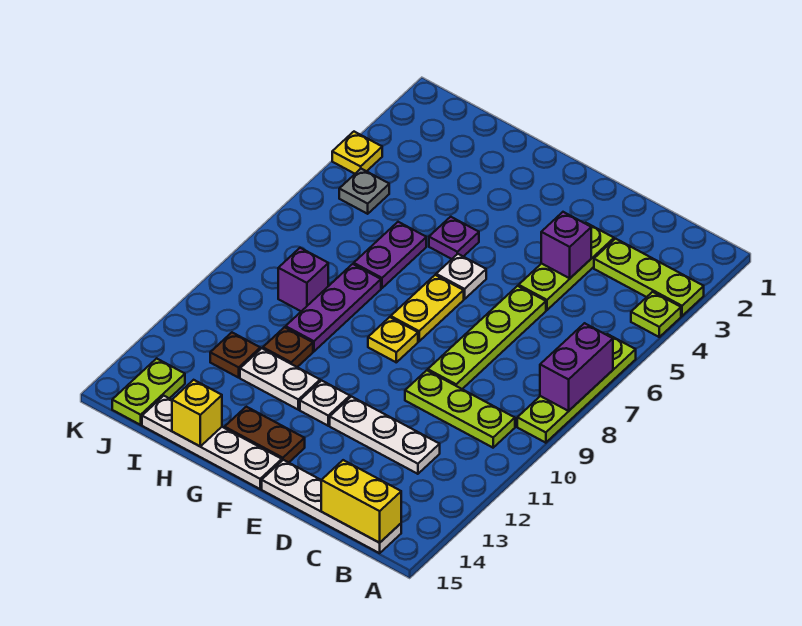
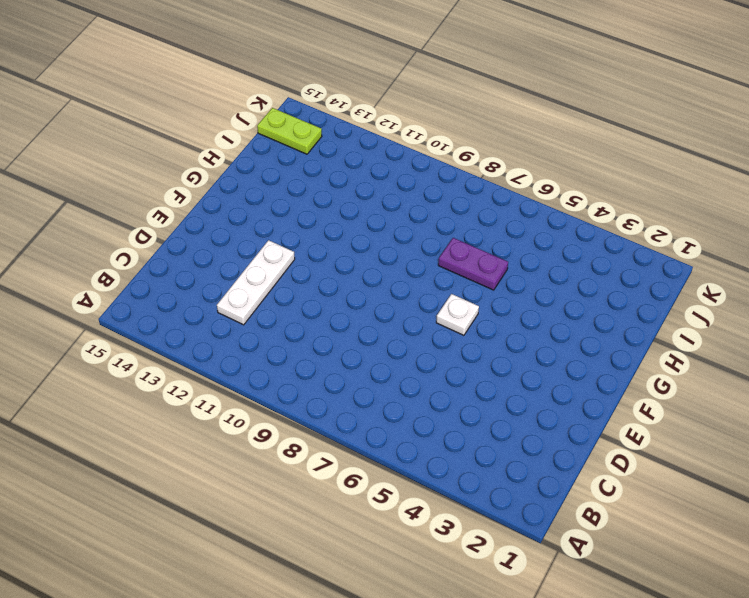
none -> lime plate A3:C3 level 1
none -> lime plate A4 level 1
none -> lime plate A6:A9 level 1

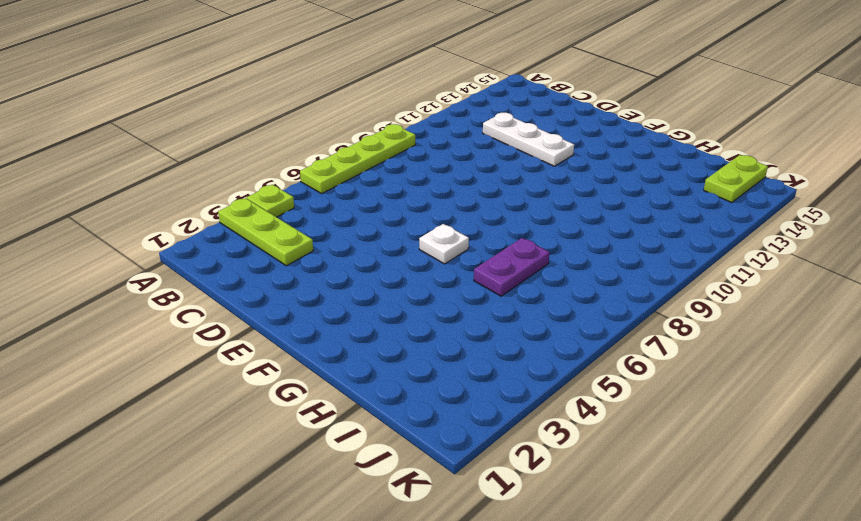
none -> lime plate B10:D10 level 1
none -> white plate B15:E15 level 1
none -> lime plate D3:D5 level 1

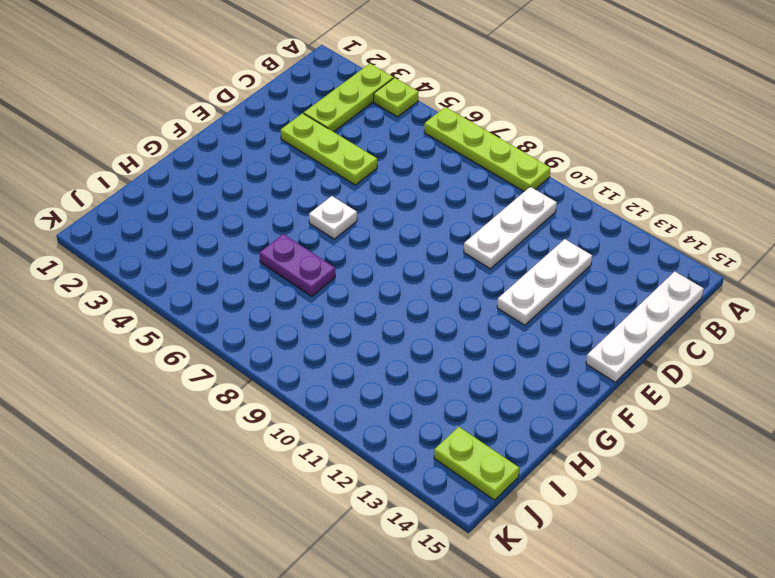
white plate B10:D10 level 1 -> lime plate B10:D10 level 1
none -> lime plate D6:D9 level 1
none -> yellow plate F7:F8 level 1
none -> yellow plate F9 level 1

